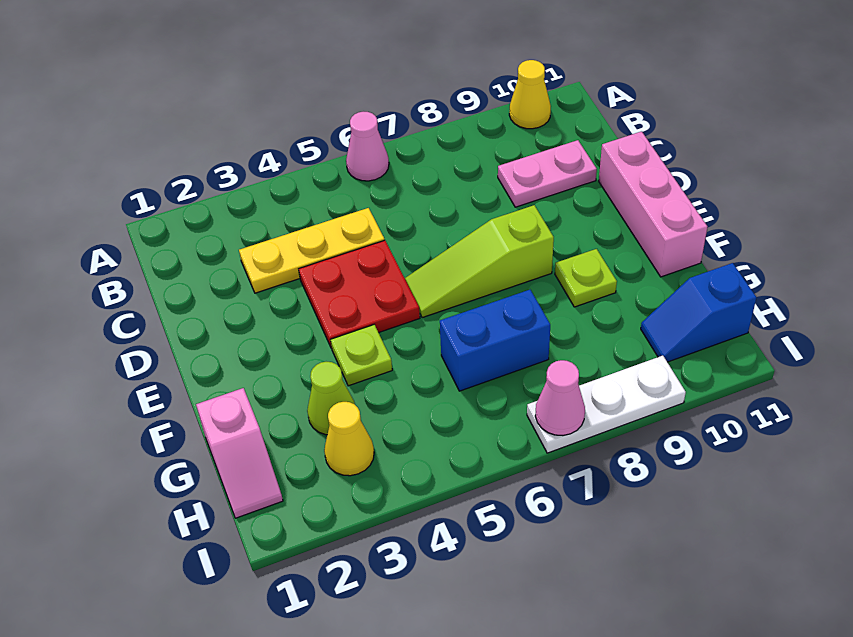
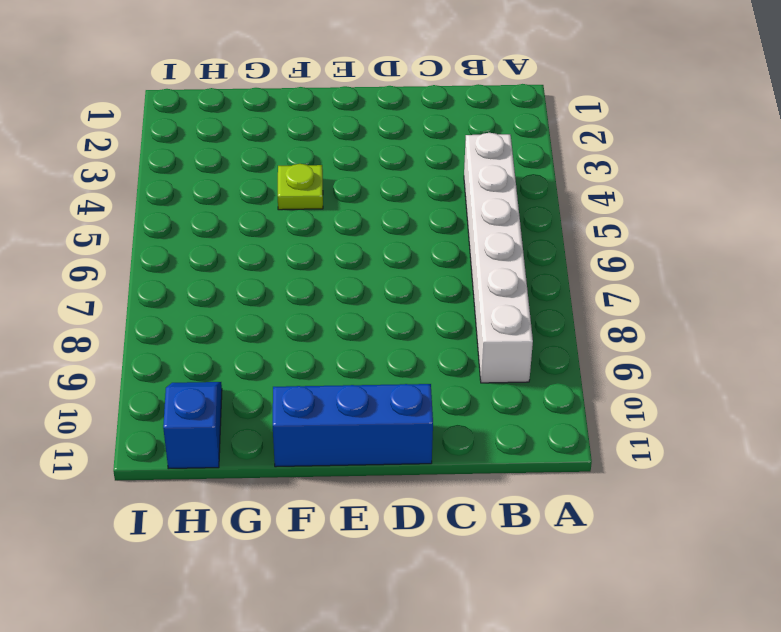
white brick B4:B9 level 1 -> none
blue brick D11:F11 level 1 -> pink brick D11:F11 level 1
none -> pink cone A6 level 1
none -> yellow cone A10 level 1
none -> yellow plate C3:C5 level 1

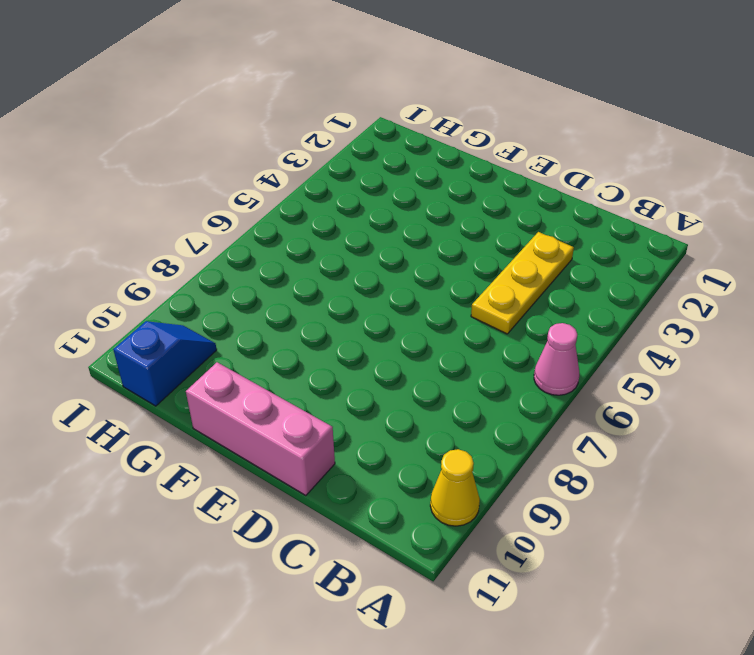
none -> pink plate C9:C10 level 1
none -> red plate D4:E5 level 1
none -> lime slope E6:E8 level 1 top 8

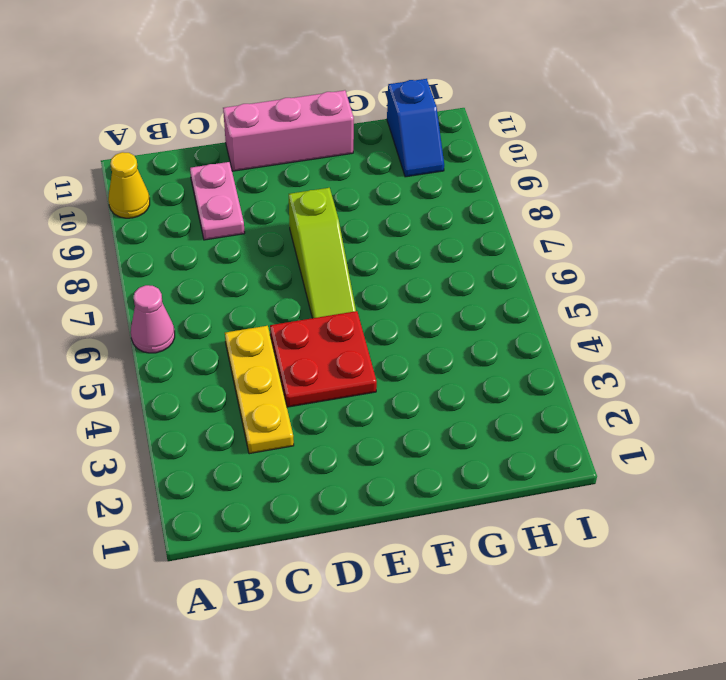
none -> lime plate F4 level 1
none -> lime plate F9 level 1
none -> pink slope G1:H1 level 1 top G

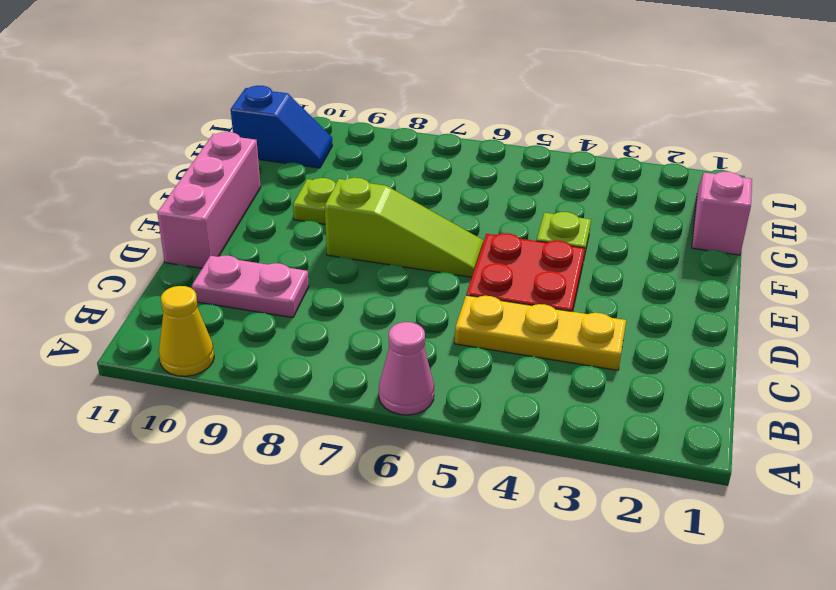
none -> lime cone G3 level 1
none -> blue brick G6:G7 level 1
none -> yellow cone H3 level 1

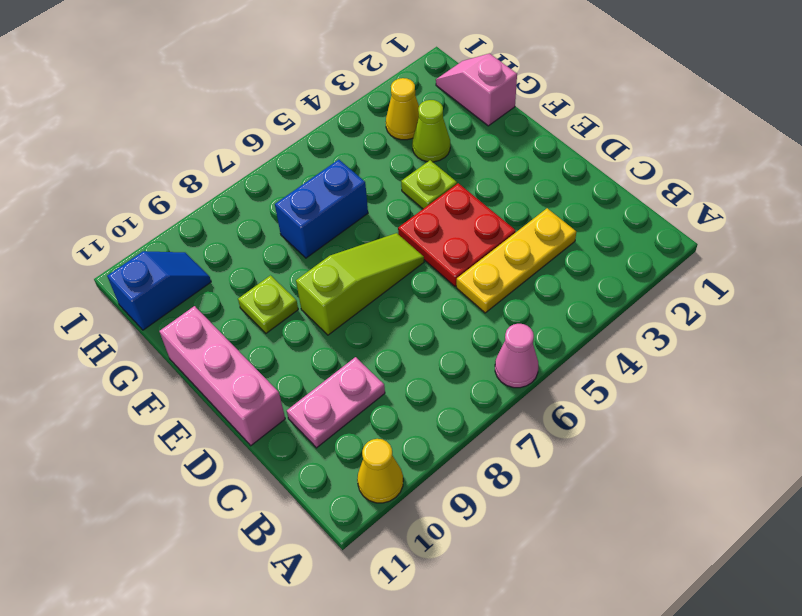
none -> white plate I7:I9 level 1
none -> pink cone I7 level 2

